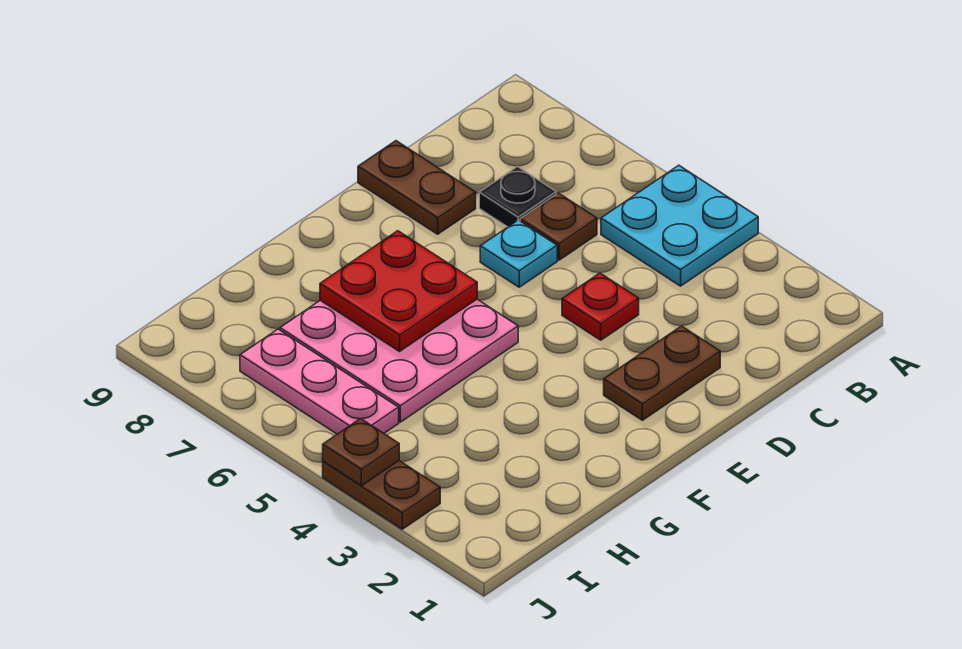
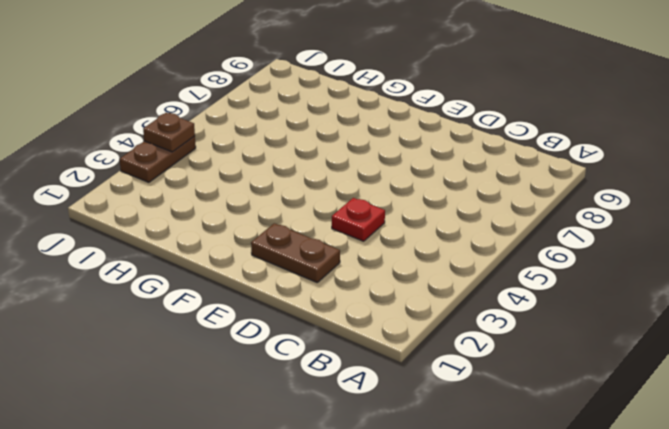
none -> cyan plate A4:B5 level 1
none -> brown plate C6 level 1
none -> black plate C7 level 1

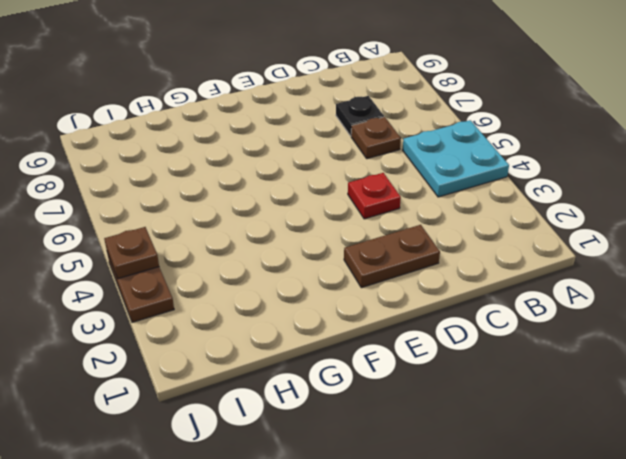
none -> cyan plate D6 level 1
none -> brown plate D8:D9 level 1
none -> pink plate F5:H7 level 1

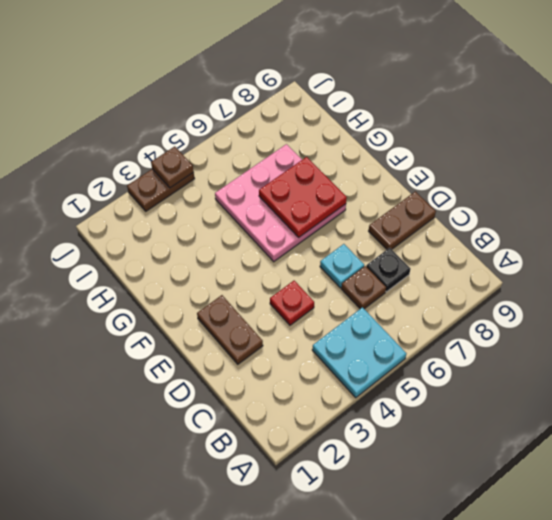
none -> pink plate I5:I7 level 1

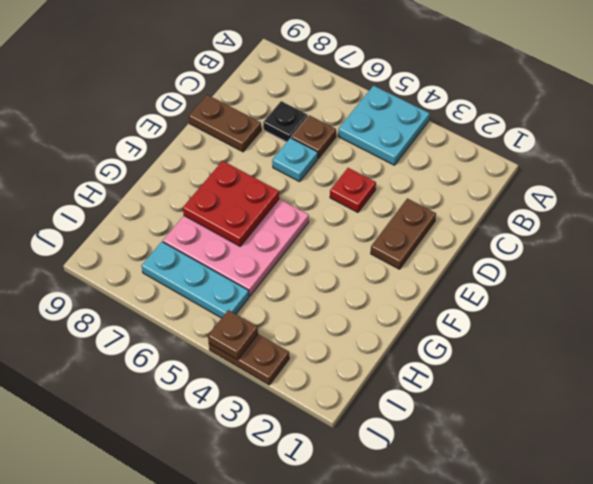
cyan plate I5:I7 level 1 -> pink plate I5:I7 level 1

